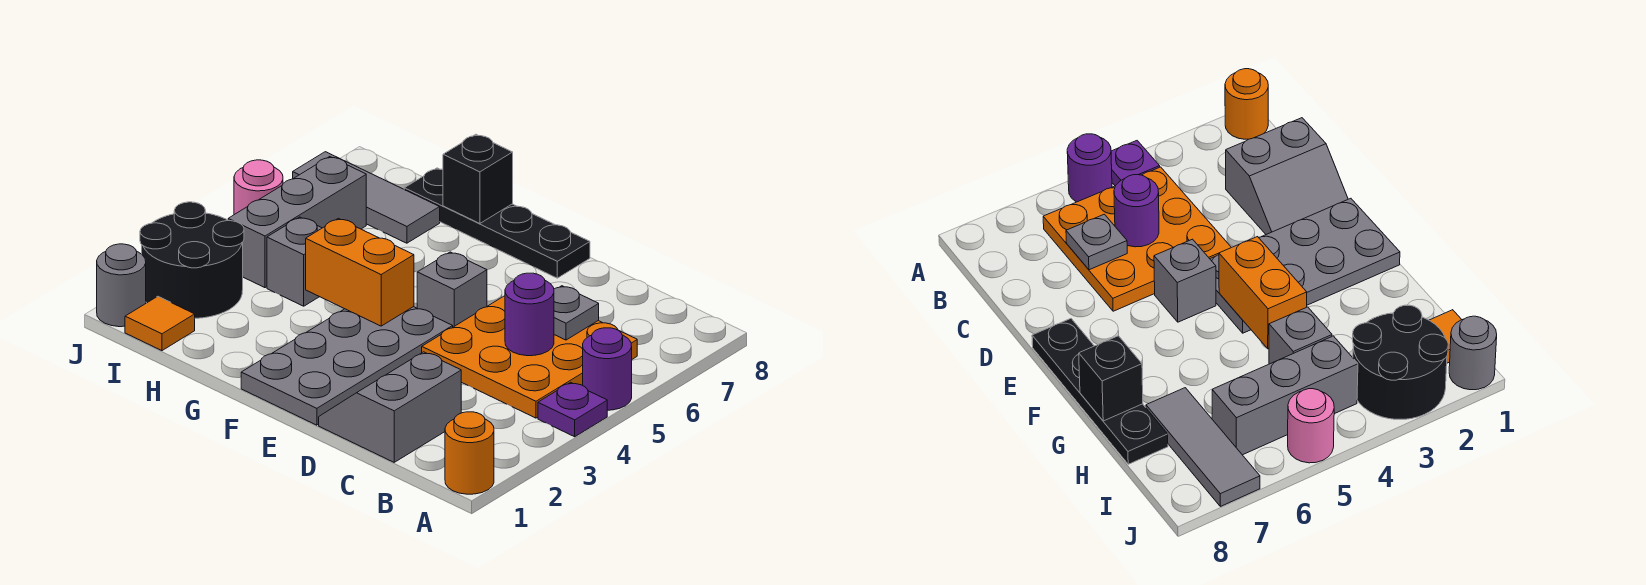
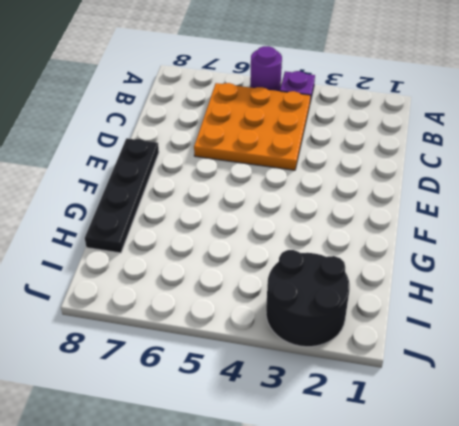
none -> orange round brick A1 level 1
none -> grey slope C1:D2 level 1 top C
none -> grey plate E1:F4 level 1

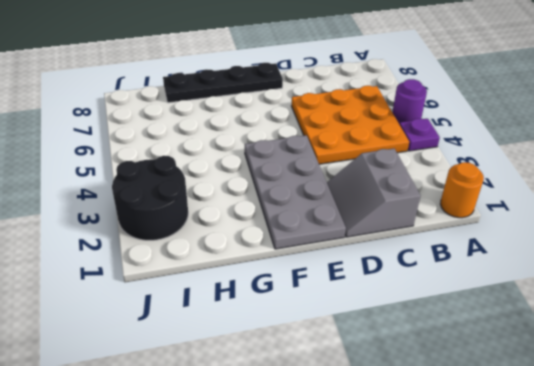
none -> grey brick E5 level 1
none -> grey brick H4 level 1
none -> grey tile H7:J7 level 1

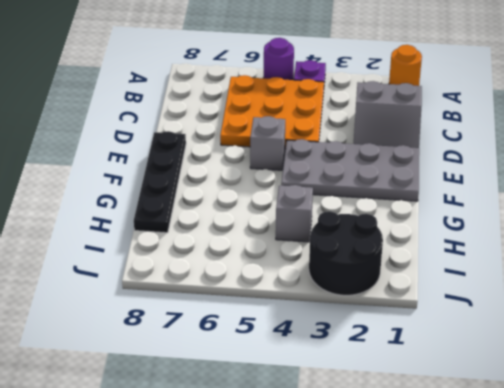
none -> grey tile H7:J7 level 1
none -> orange tile I1 level 1
none -> grey brick I4:I6 level 1

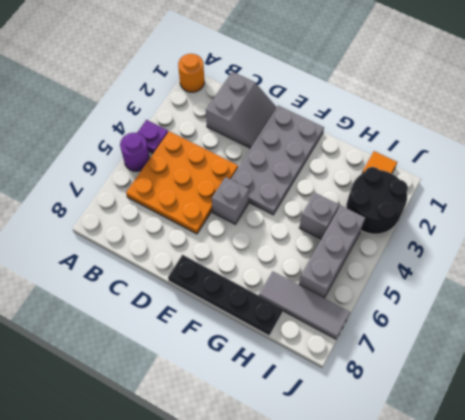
none -> grey round brick J1 level 1
none -> pink round brick J5 level 1
none -> purple round brick C5 level 2

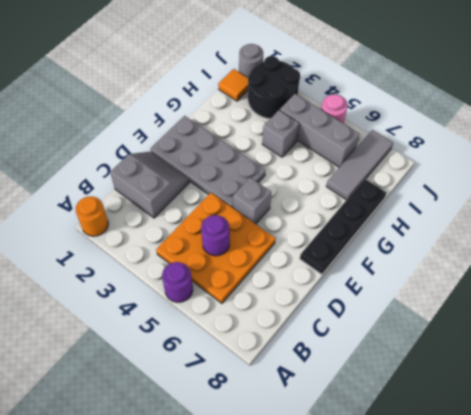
none -> purple plate A4 level 1
none -> grey plate C6 level 2
none -> orange brick F4:G4 level 2

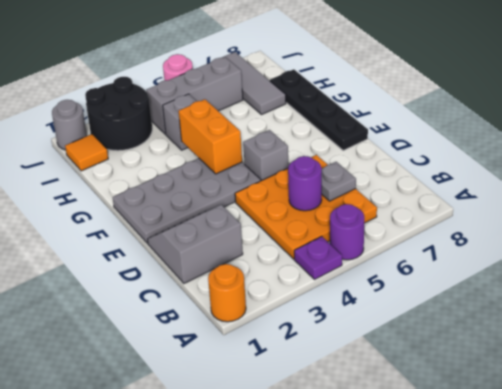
none -> black brick G8 level 2

